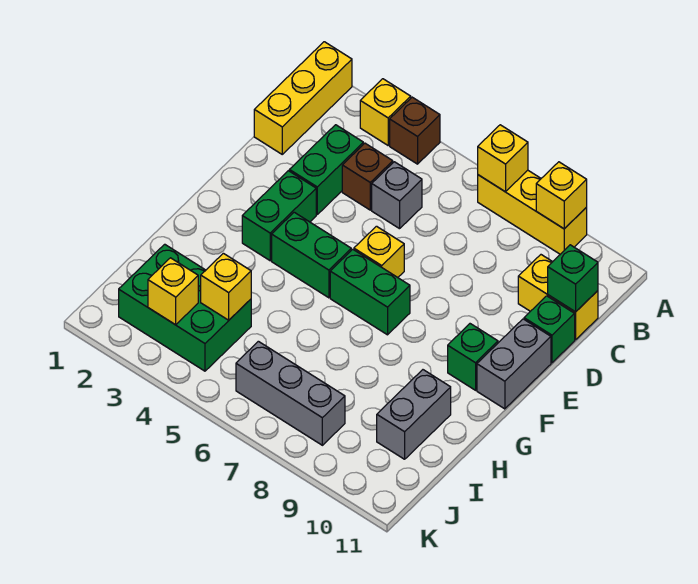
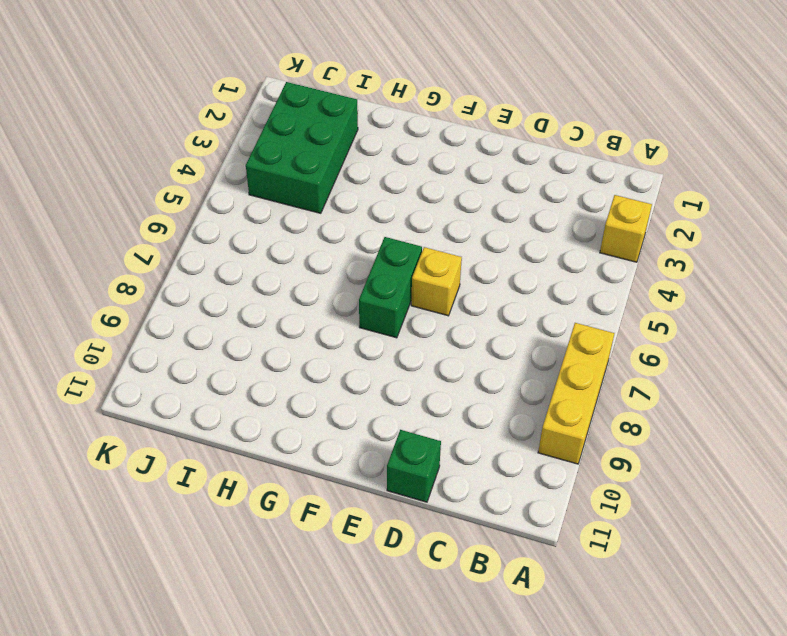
none -> yellow brick A1:C1 level 1
none -> brown brick A4 level 1
none -> green brick C3:D3 level 1

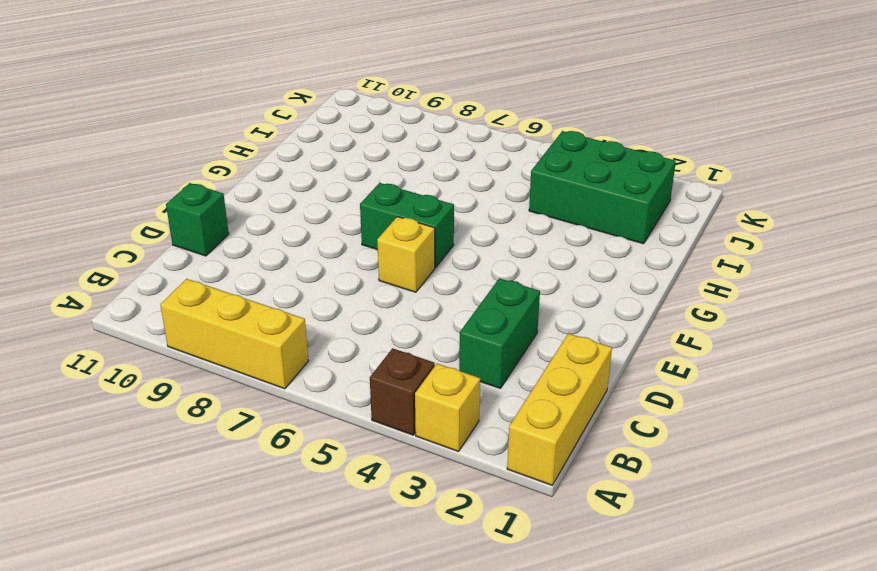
none -> brown brick C4 level 1
none -> grey brick C5 level 1
none -> yellow brick C10:C11 level 1

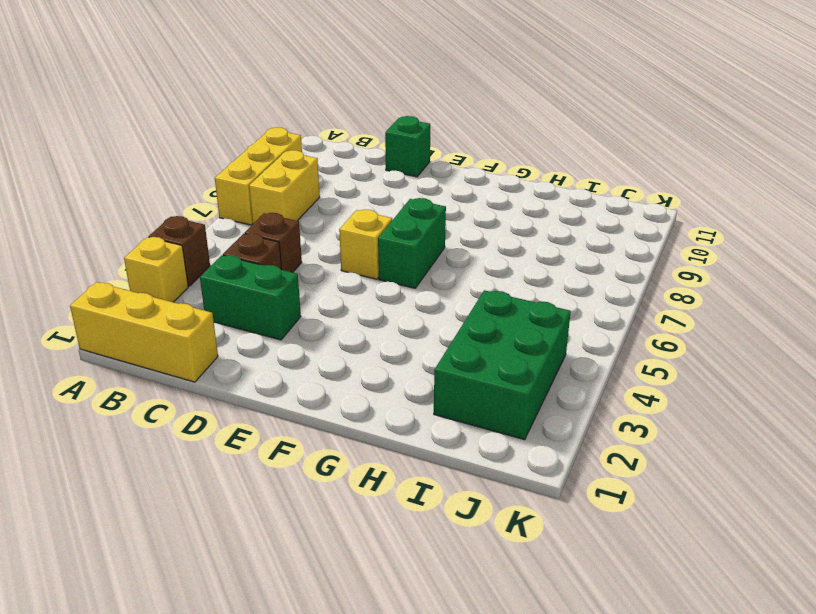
yellow brick B7:B8 level 1 -> yellow brick C10:C11 level 1
brown brick C5 level 1 -> grey brick C5 level 1
none -> green brick E3:F3 level 1
none -> grey brick E11:F11 level 1
none -> green brick F4:F5 level 1

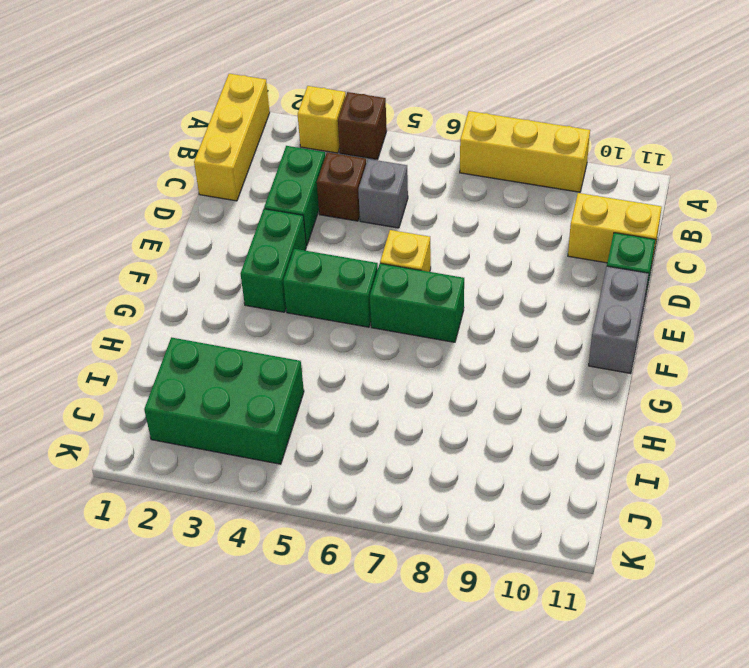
none -> green brick F10 level 1
none -> grey brick H10:I10 level 1
none -> grey brick J6:J8 level 1

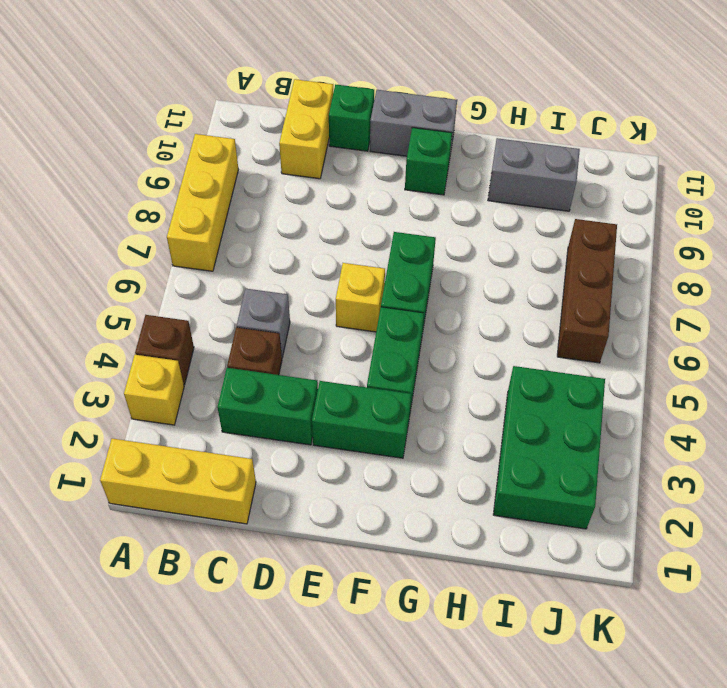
brown brick J6:J8 level 1 -> grey brick J6:J8 level 1
none -> yellow brick A7 level 2
none -> yellow brick A9 level 2
none -> green brick C11 level 2

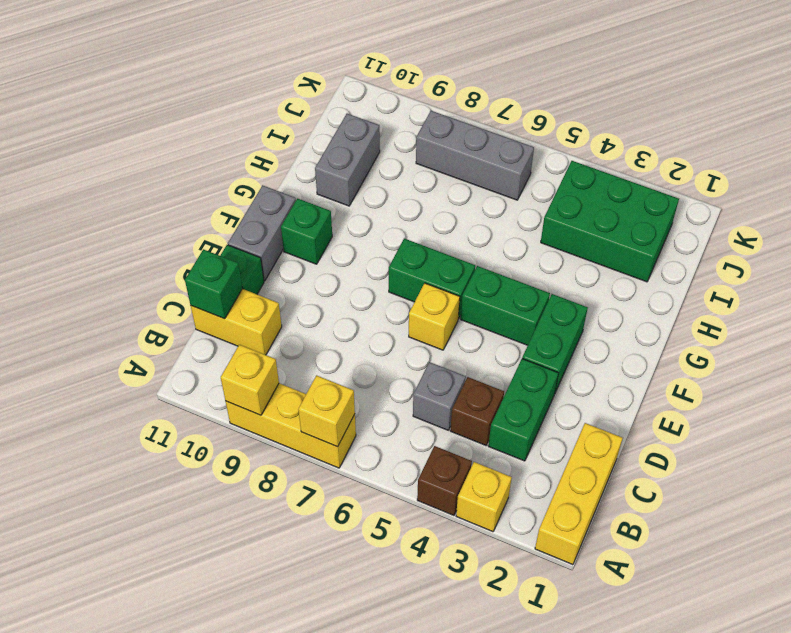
none -> yellow brick I4 level 2
none -> yellow brick J3 level 2

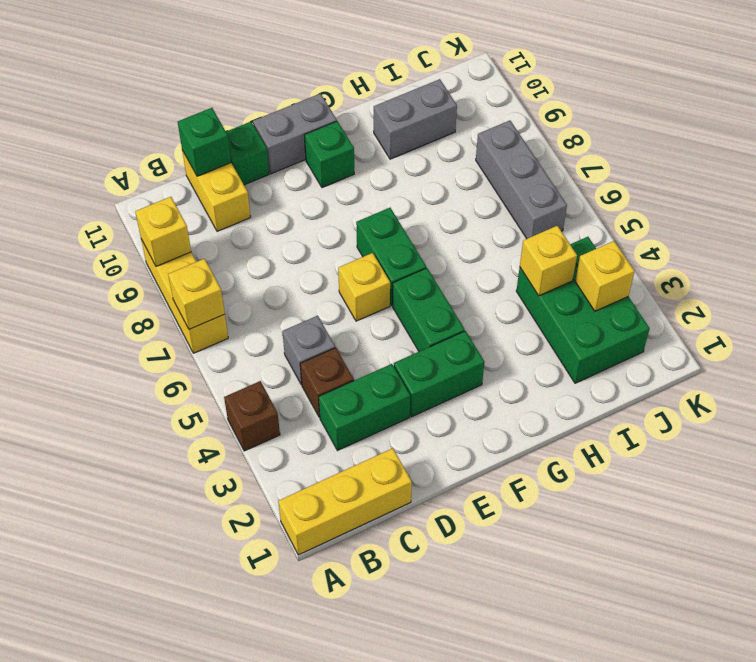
none -> yellow brick A3 level 1

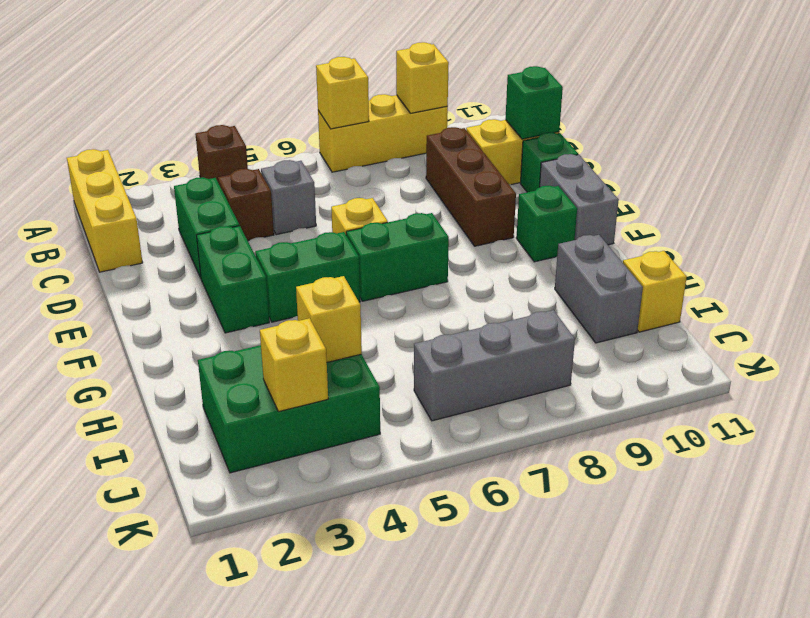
brown brick C9:E9 level 1 -> none
yellow brick I11 level 1 -> yellow brick A3 level 1

